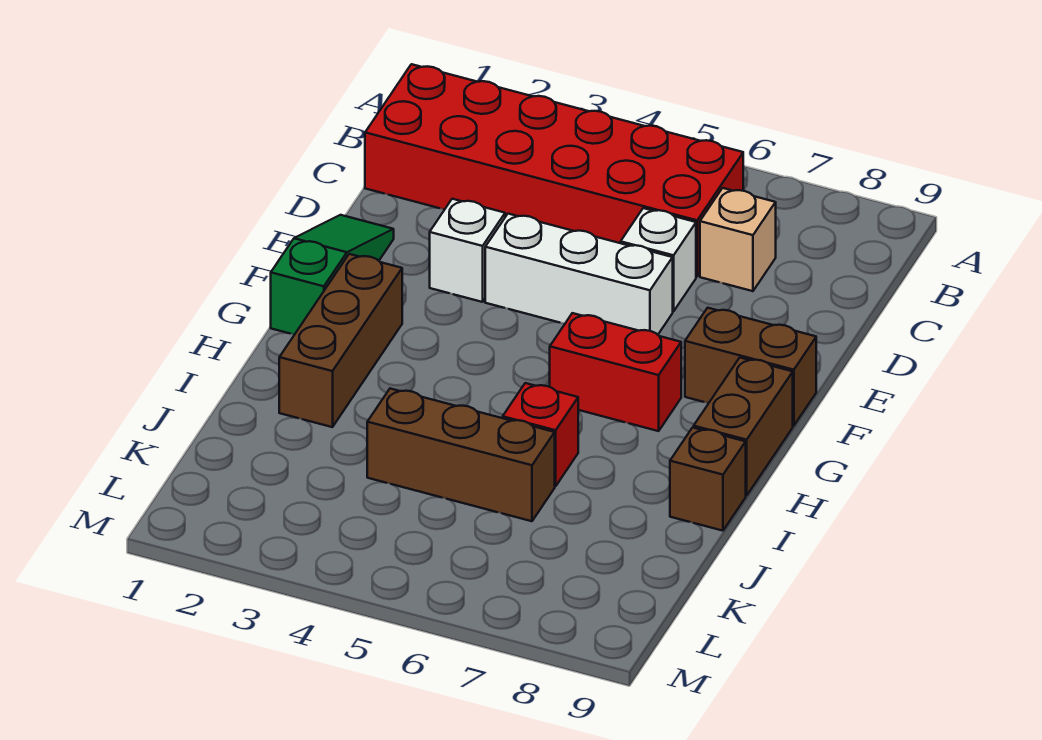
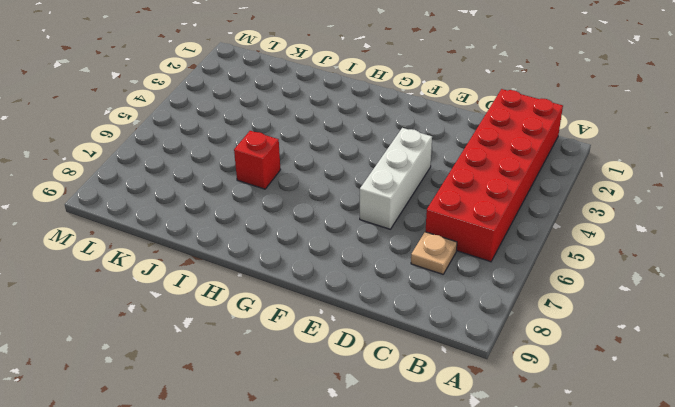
tan plate C7 level 1 -> tan brick C7 level 1
none -> white brick D6 level 1
none -> green slope E1:G1 level 1 top G
none -> white brick E3 level 1

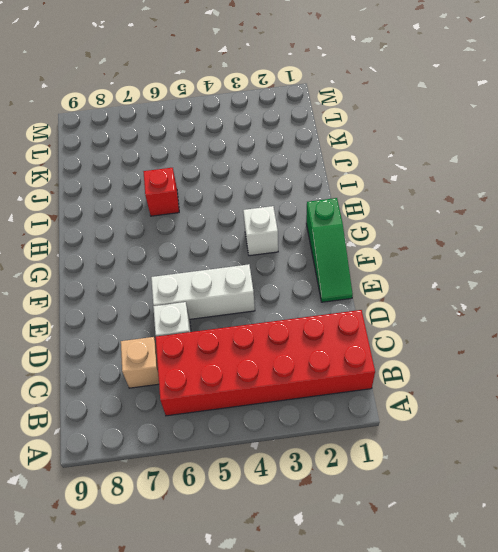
white brick G3 level 1 -> white brick E3 level 1
none -> brown brick F8:F9 level 1
none -> brown brick G2:I2 level 1
none -> red brick G6:G7 level 1

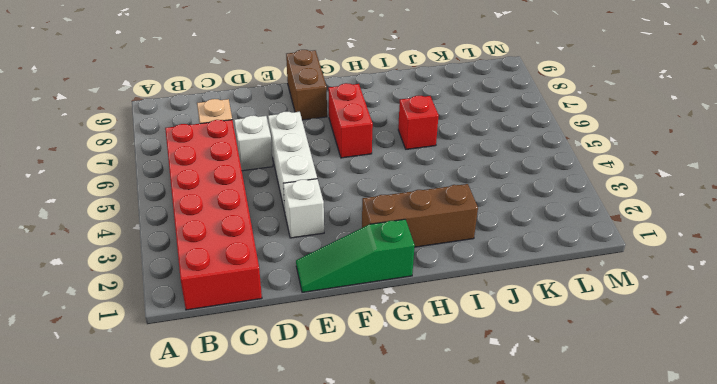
none -> brown brick G9:H9 level 1
none -> brown brick I9 level 1
none -> brown brick J4:J6 level 1

